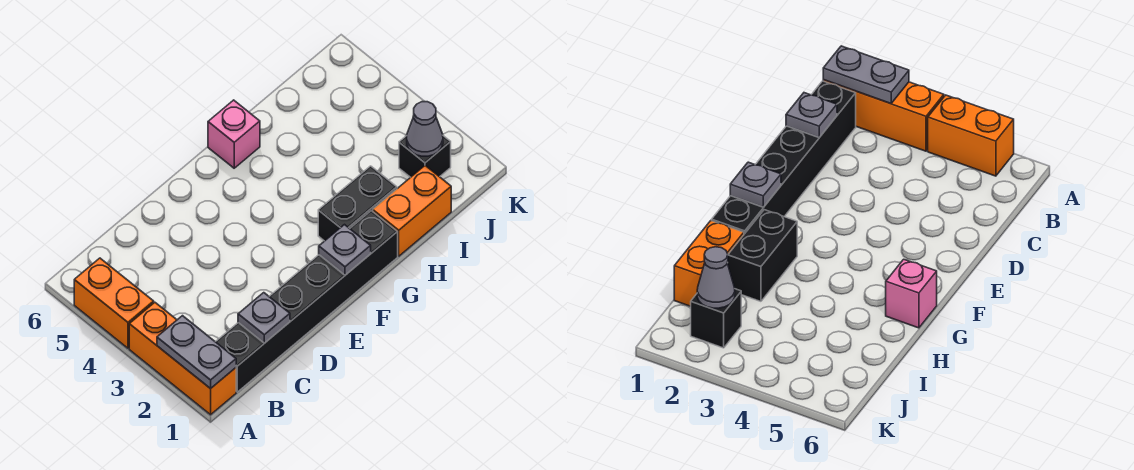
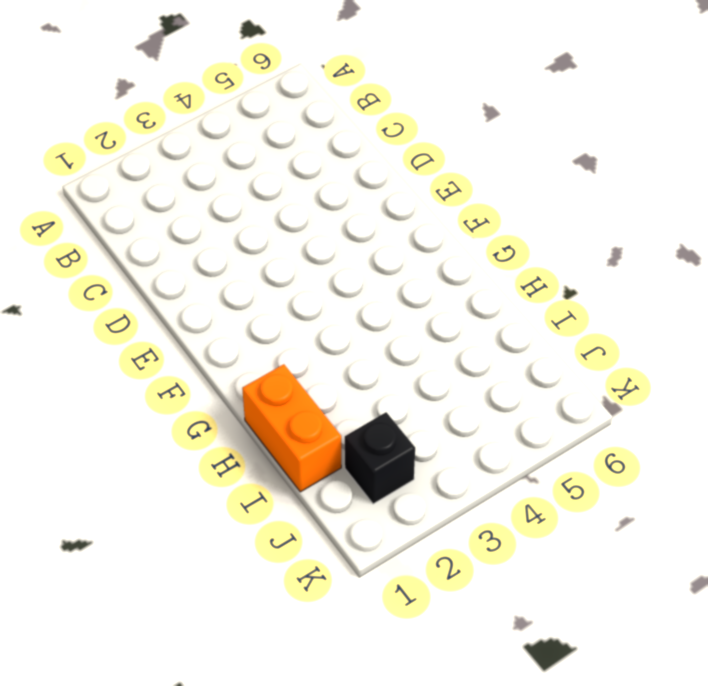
none -> orange brick A1:A3 level 1
none -> orange brick A4:A5 level 1

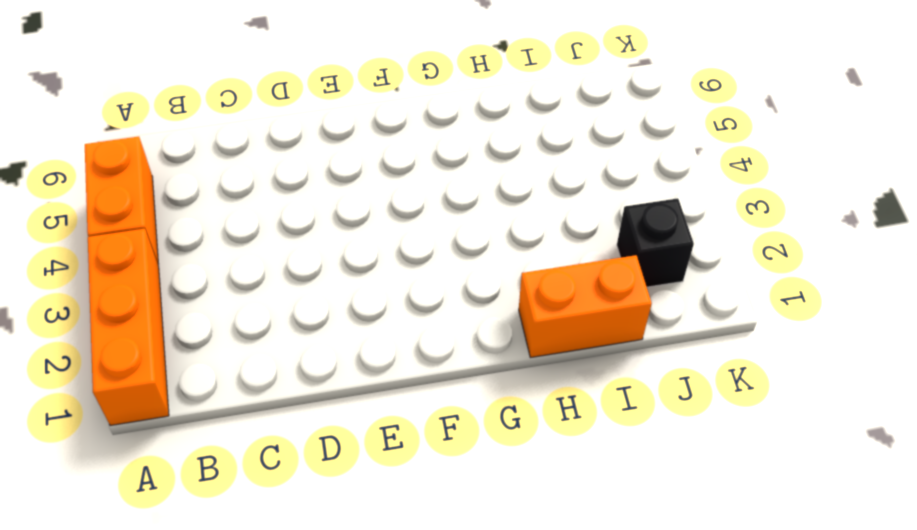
none -> black brick B1:G1 level 1
none -> black brick G2:H2 level 1

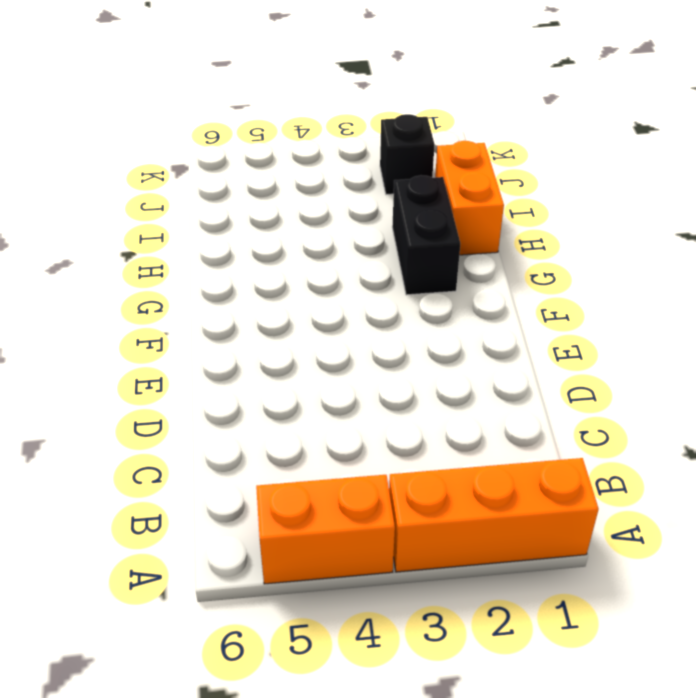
none -> black brick B1:G1 level 1
none -> pink brick G6 level 1

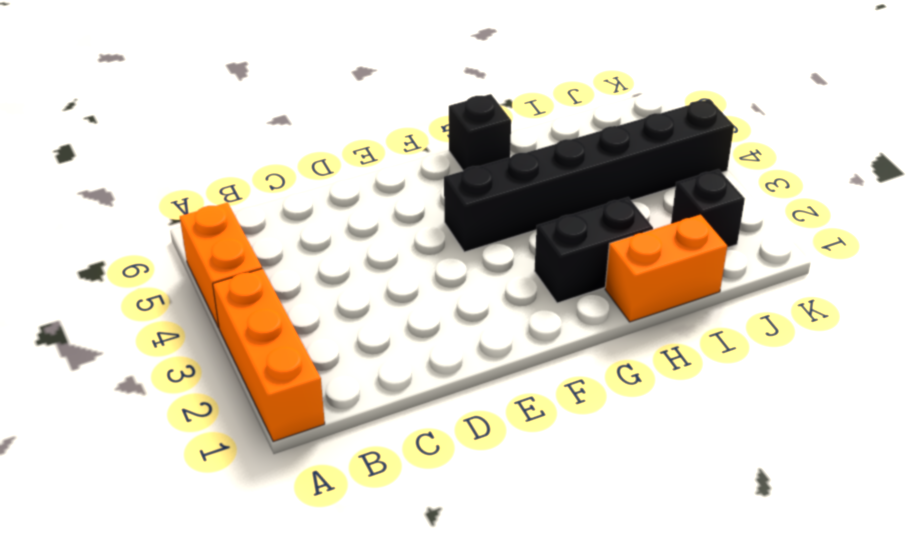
black brick F4:K4 level 1 -> black brick B1:G1 level 1
black brick G6 level 1 -> pink brick G6 level 1
none -> grey plate A1:A2 level 2
none -> grey plate C1 level 2

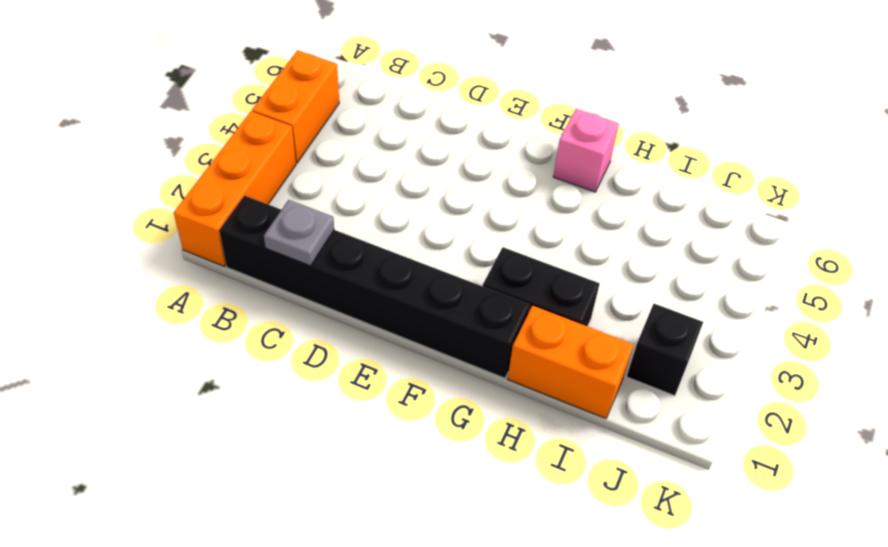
none -> grey plate A1:A2 level 2
none -> grey plate F1 level 2

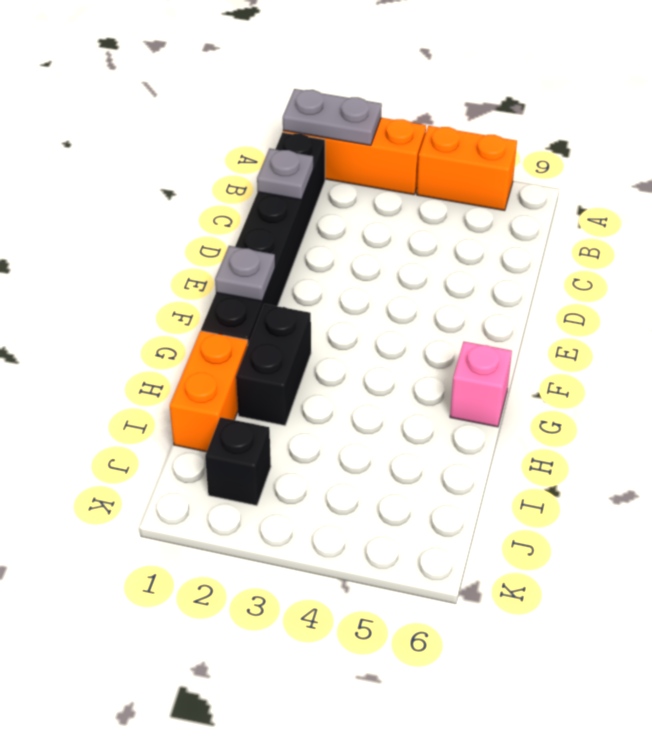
none -> grey cone J2 level 2

